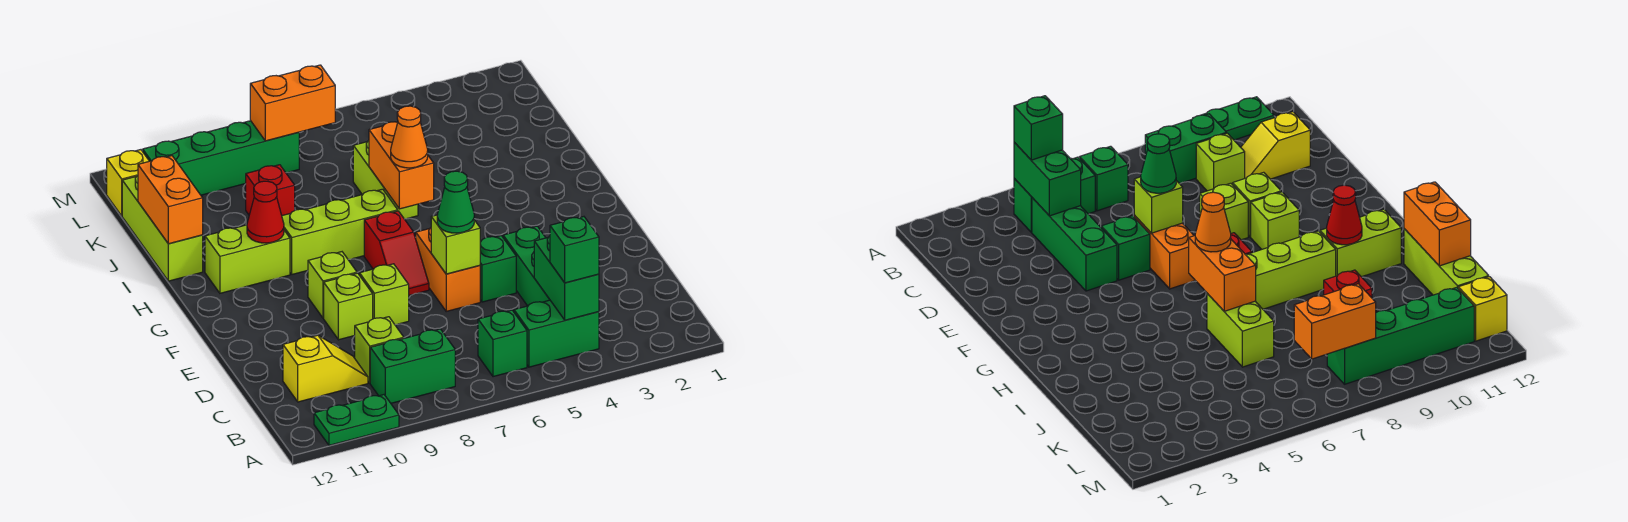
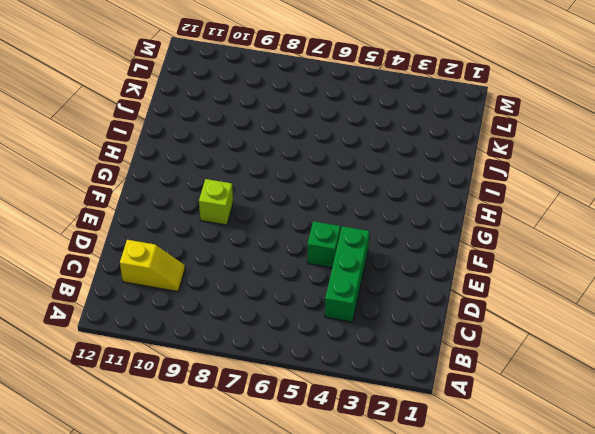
none -> green plate A10:A11 level 1
none -> green brick B4:B5 level 1
none -> green brick B6 level 1

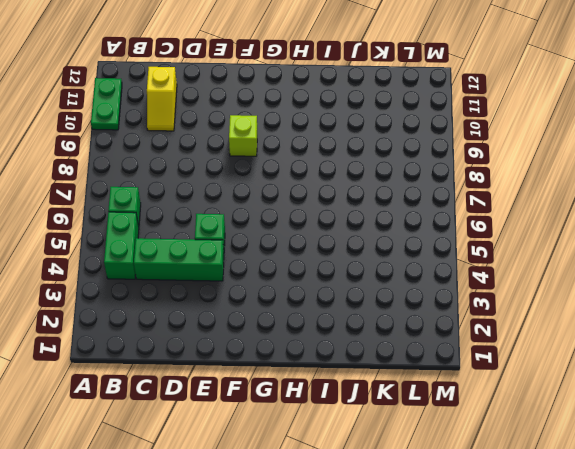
none -> green brick B8:B9 level 1
none -> lime brick C9 level 1
none -> orange brick E6:F6 level 1

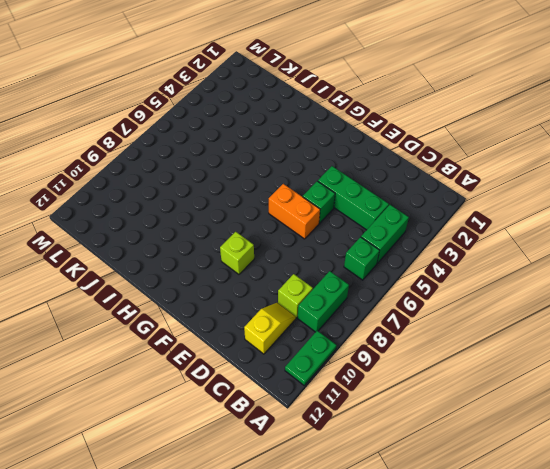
none -> lime brick E8 level 1
none -> lime brick E9 level 1
none -> red slope F7:G7 level 1 top G

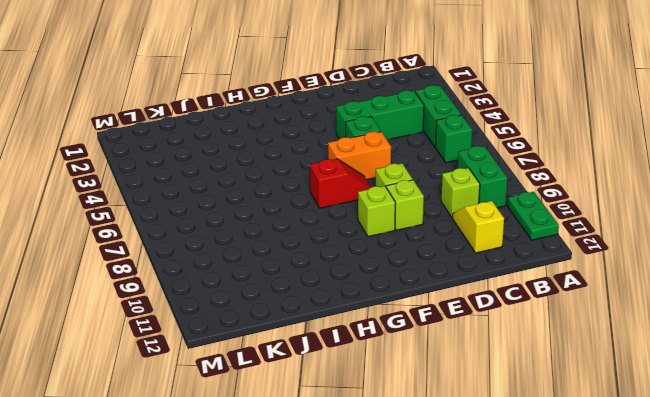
none -> lime brick H7:H9 level 1
none -> lime brick H10:H11 level 1
none -> lime brick I6:J6 level 1

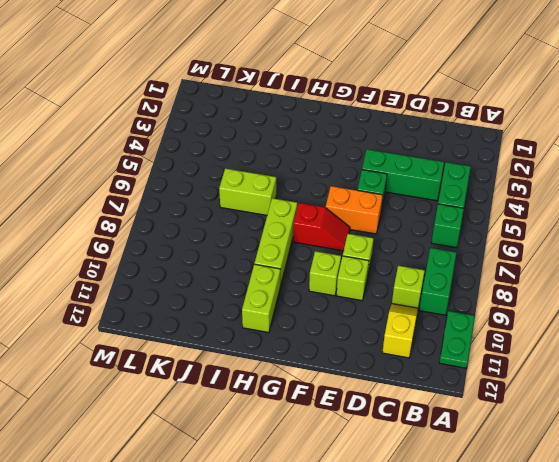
none -> lime brick I12:K12 level 1
none -> red brick J9 level 1
none -> green brick L8:L11 level 1

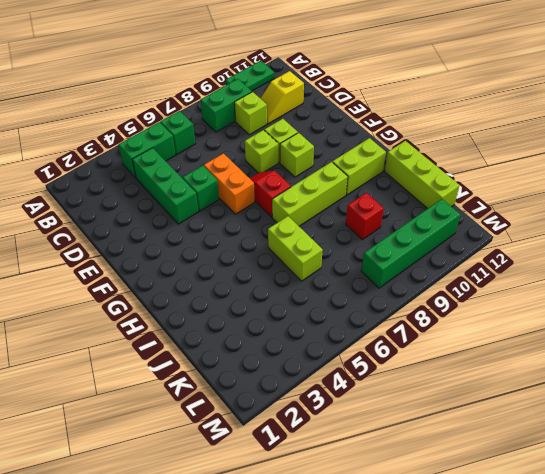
none -> yellow brick L12 level 1
none -> green brick B4:C4 level 2
none -> lime brick E6 level 2

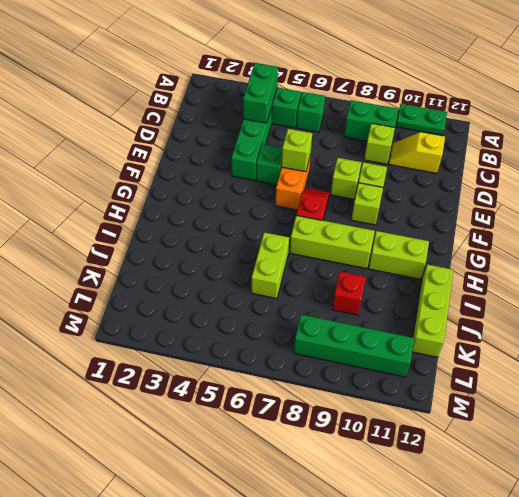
none -> yellow brick L12 level 1
none -> orange brick H6:I6 level 2
none -> red cone H10 level 2

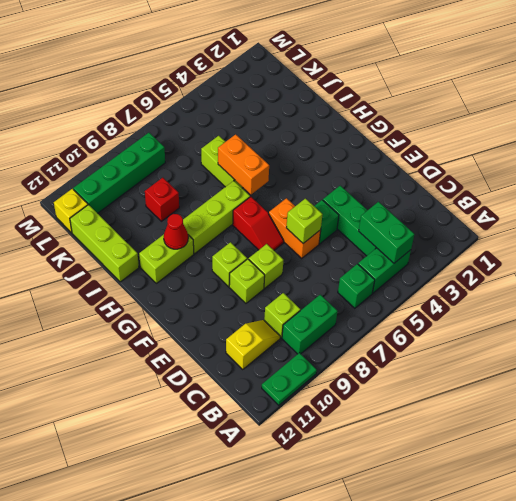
none -> orange brick I12:J12 level 2
none -> orange brick L7:L8 level 2
none -> green brick B4 level 3

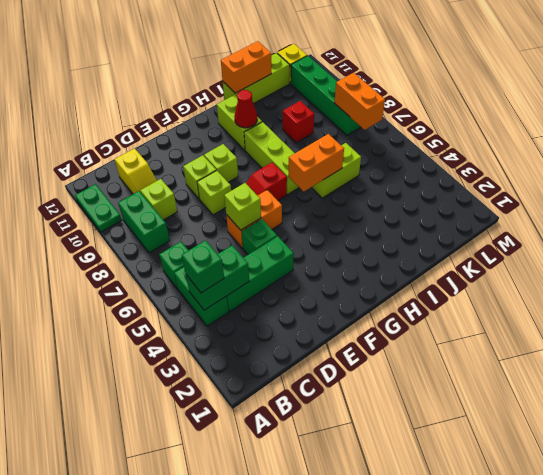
none -> green cone E6 level 3
none -> orange cone H6 level 3

